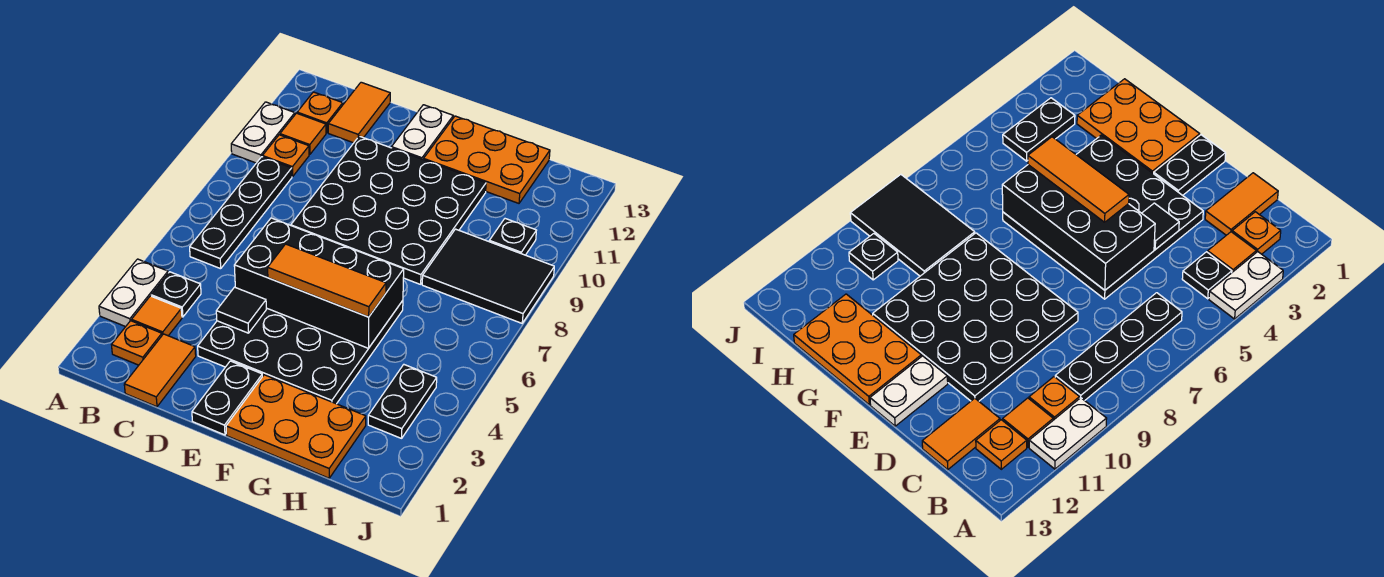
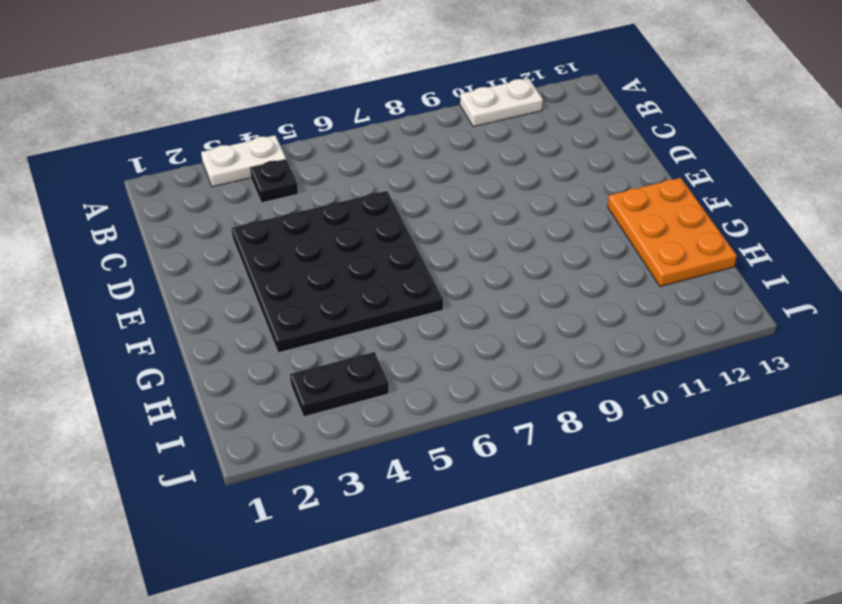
none -> orange plate B2 level 1
none -> orange tile B3 level 1
none -> black plate B6:B9 level 1

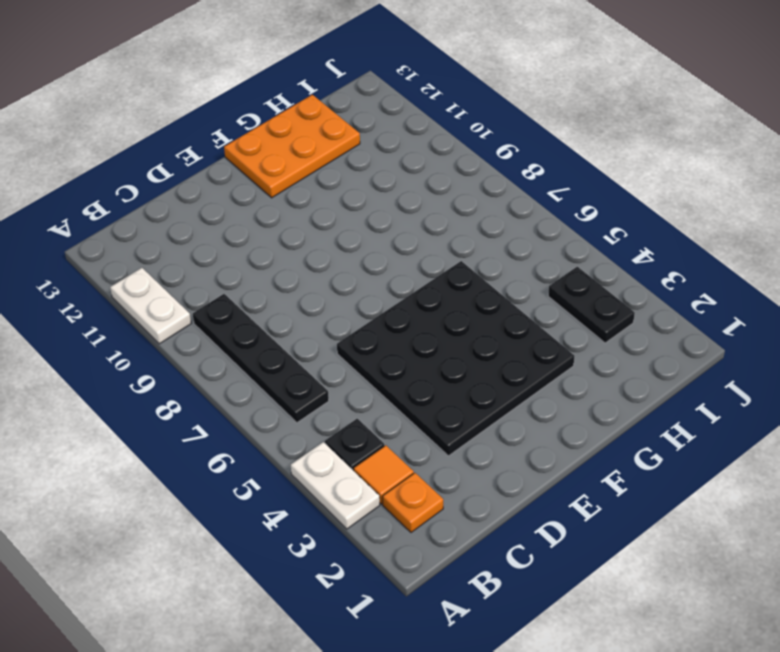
none -> orange plate B10 level 1
none -> orange tile B11 level 1
none -> orange plate B12 level 1

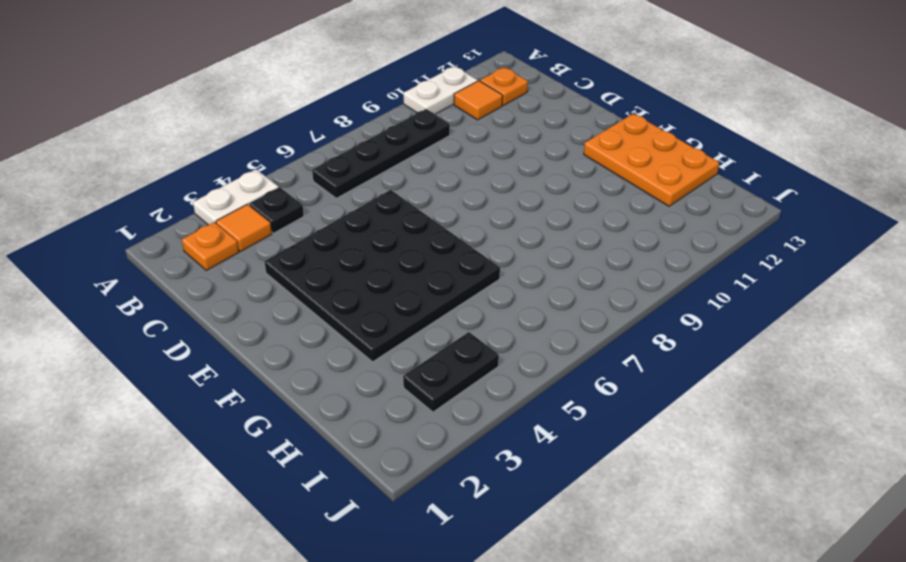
none -> orange plate B10 level 1
none -> orange tile C1:C2 level 1
none -> orange tile C12:C13 level 1

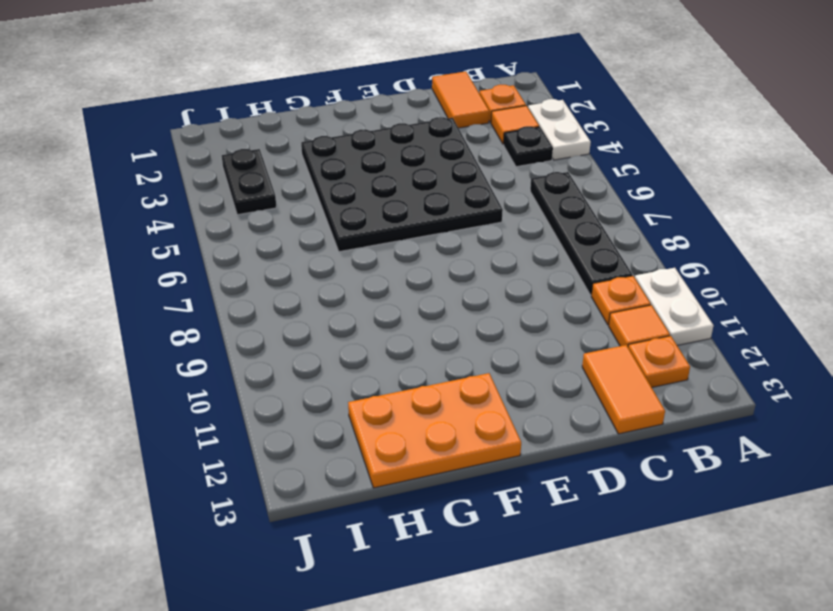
none -> black plate D8:G11 level 1
none -> black plate E1:E2 level 1
none -> white plate E12:E13 level 1

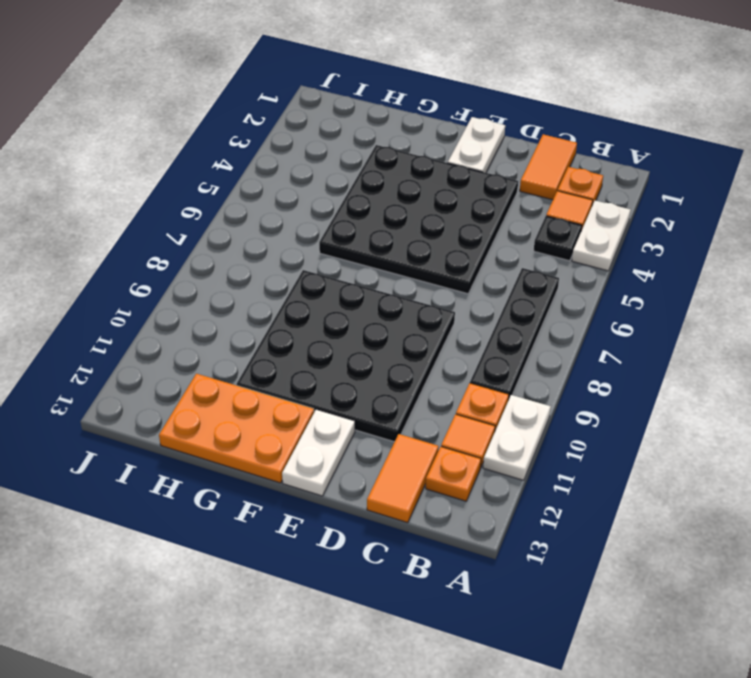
white plate E1:E2 level 1 -> black plate E1:E2 level 1
none -> orange plate F1:H2 level 1
none -> black tile H8:J9 level 1
none -> black plate I3:I4 level 1

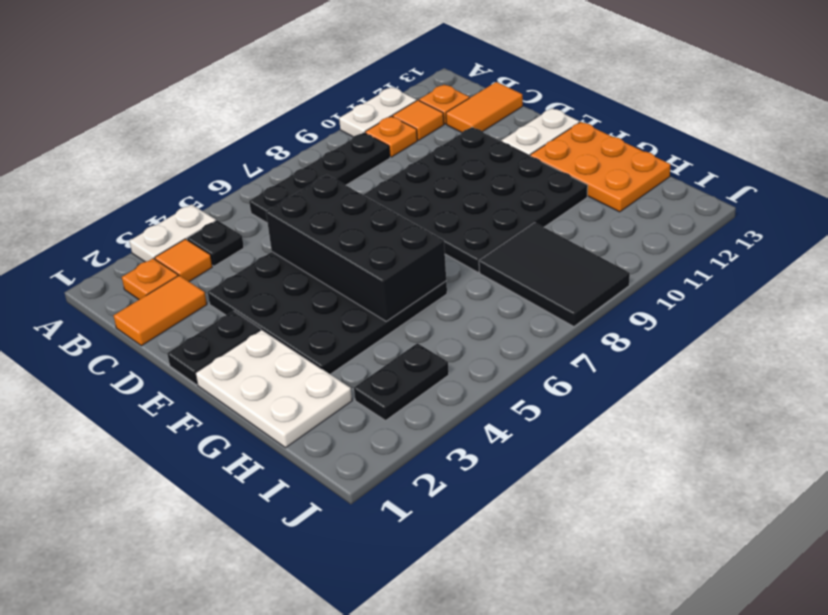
white plate F1:H2 level 1 -> orange plate F1:H2 level 1
none -> black plate I10 level 1
none -> black tile D4 level 2
none -> orange tile E5:G5 level 3

